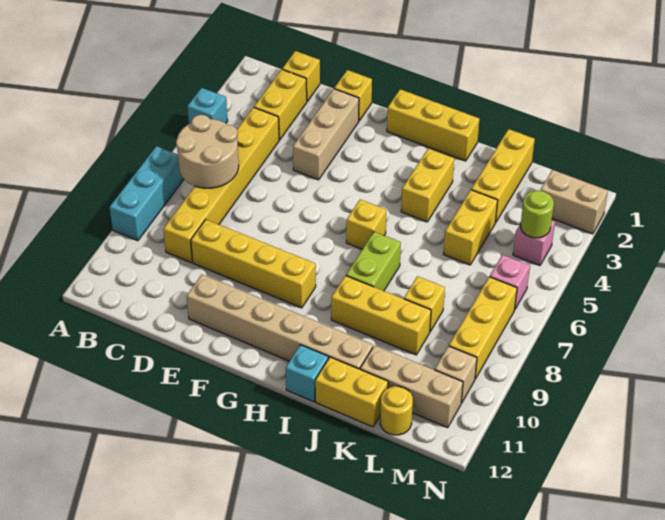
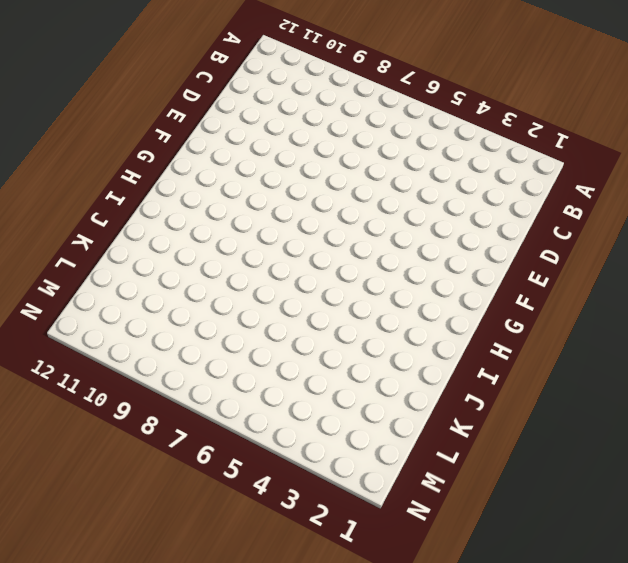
none -> cyan brick A4 level 1
none -> cyan brick A7:A9 level 1
none -> yellow brick C1 level 1

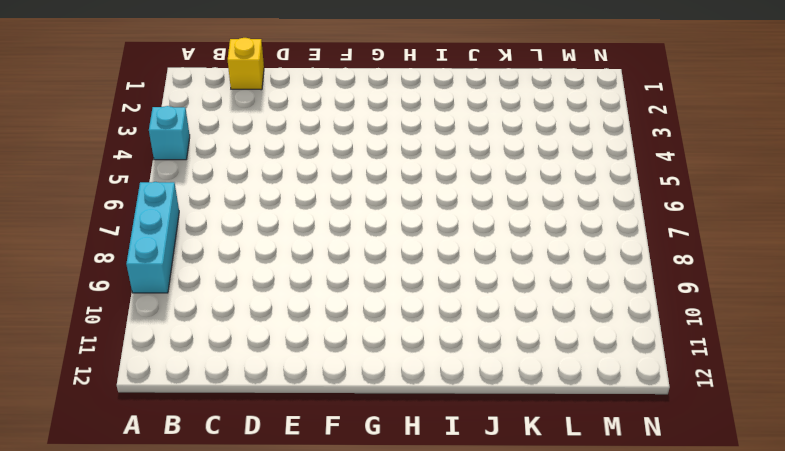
none -> yellow brick C2:C3 level 1
none -> yellow brick C4:C9 level 1
none -> yellow brick D9:G9 level 1

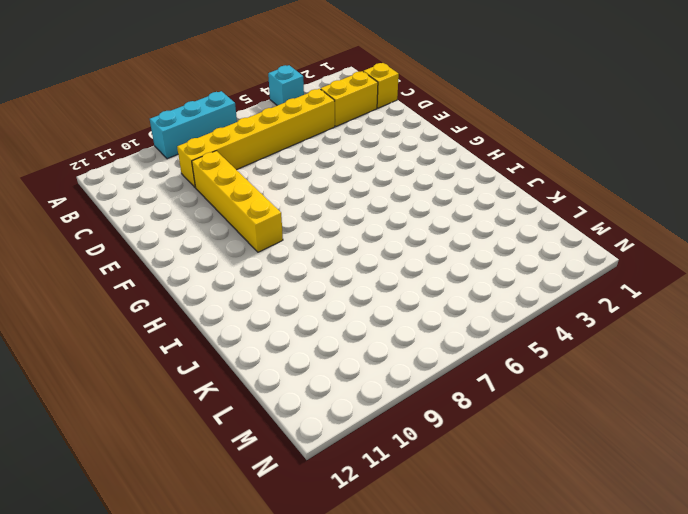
none -> yellow brick E1 level 1
none -> tan brick E2:E4 level 1
none -> tan brick E11:J11 level 1

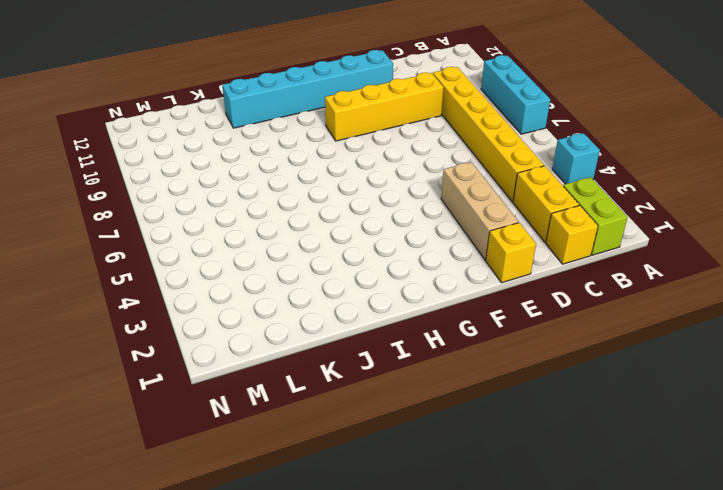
lime brick B1:B2 level 1 -> lime brick I7:I8 level 1
cyan brick E11:J11 level 1 -> tan brick E11:J11 level 1
none -> yellow brick G1:I1 level 1
none -> yellow brick H6 level 1
none -> yellow brick I3:I4 level 1

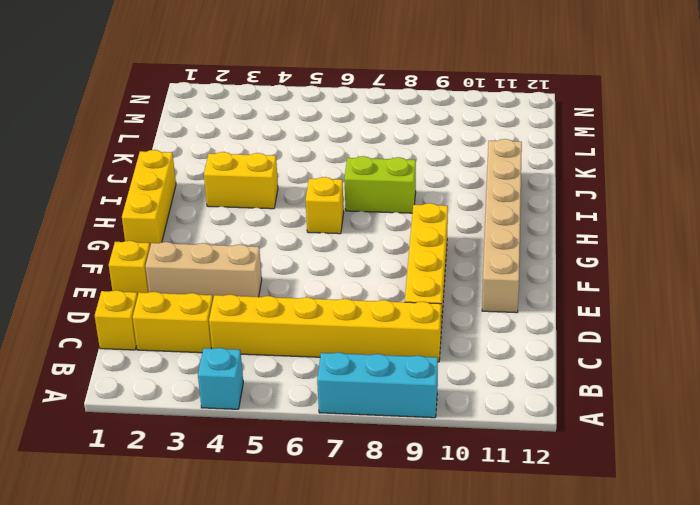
none -> yellow brick I9:K9 level 1
none -> cyan brick I12 level 1
none -> yellow brick J12:K12 level 1

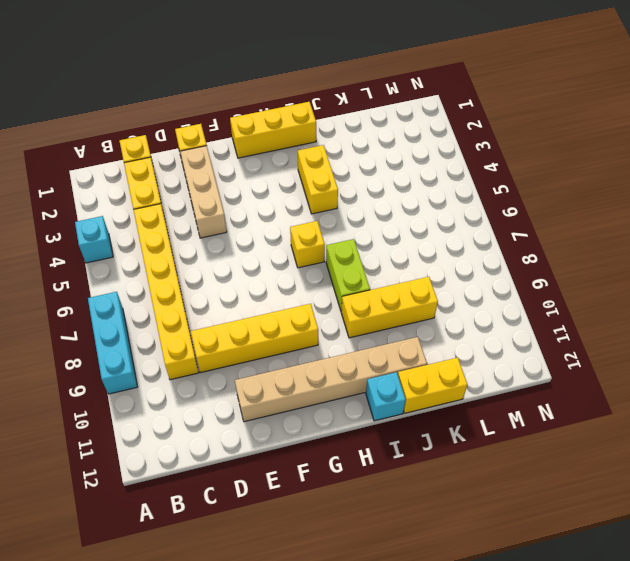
none -> yellow brick K1:K3 level 1
none -> yellow brick K4:K5 level 1
none -> yellow brick K8 level 1

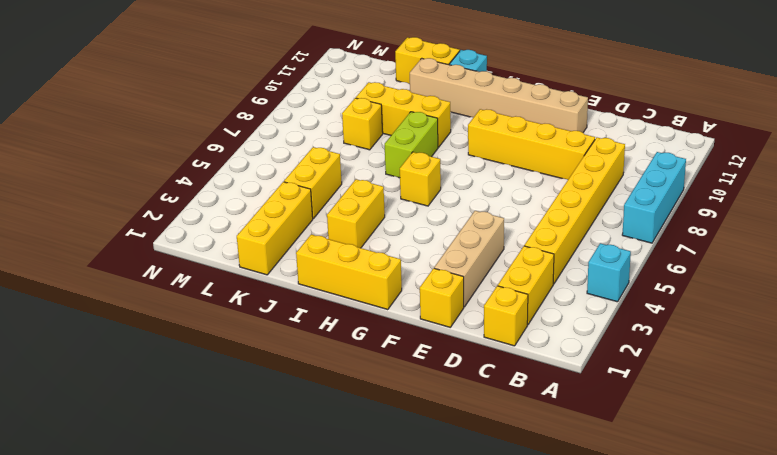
none -> tan brick K11:M11 level 1
none -> yellow round brick L12 level 1
none -> tan brick M2:N2 level 1

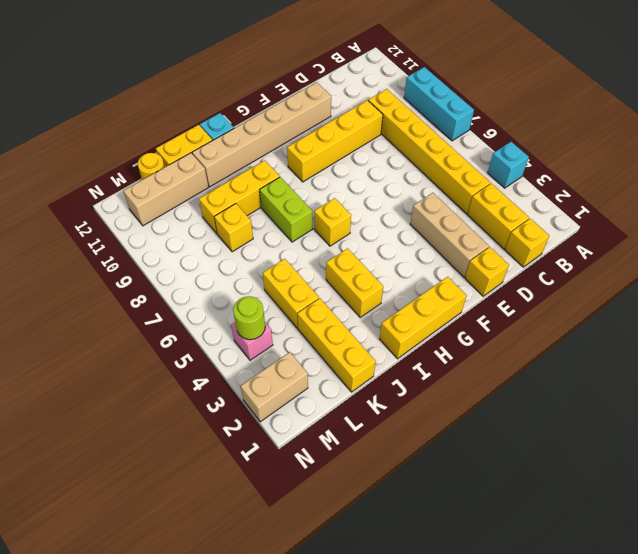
none -> pink brick M6 level 1
none -> yellow brick M7:M9 level 1
none -> tan brick M10 level 1

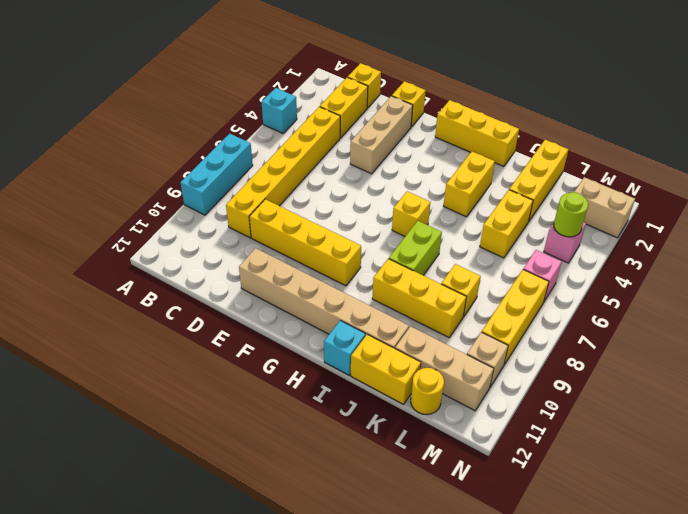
none -> tan round brick B6:C7 level 2

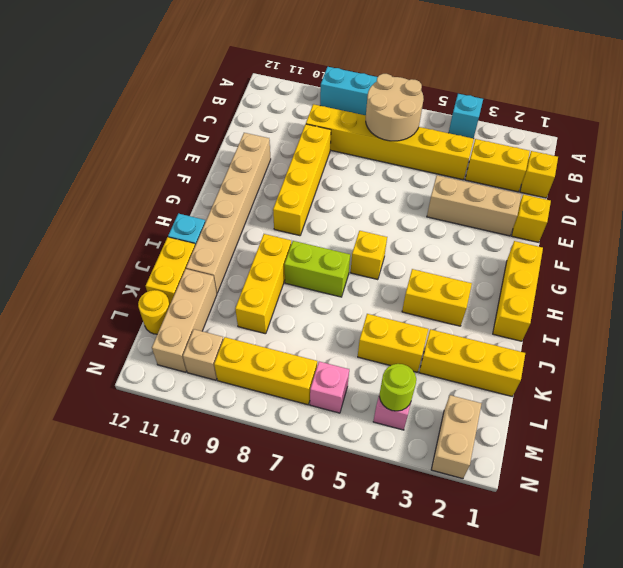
none -> yellow brick K8 level 1

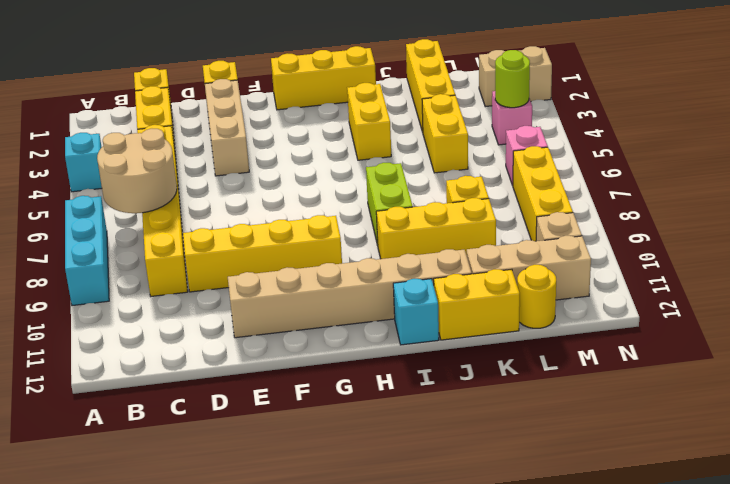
none -> yellow brick H6 level 1

